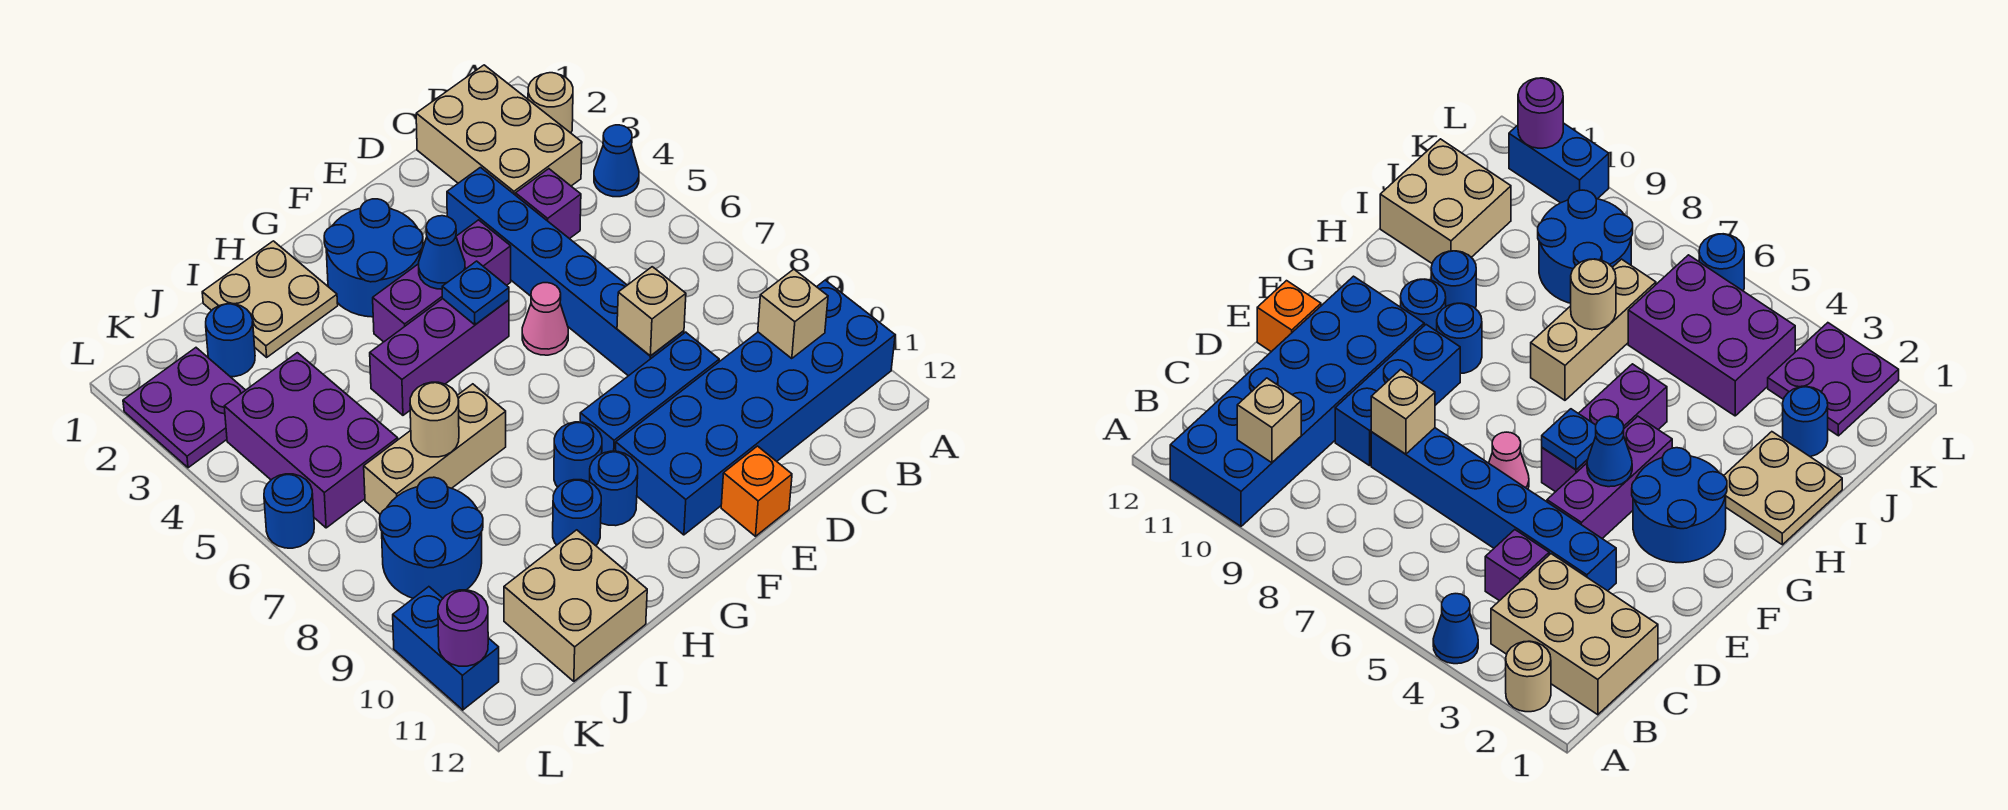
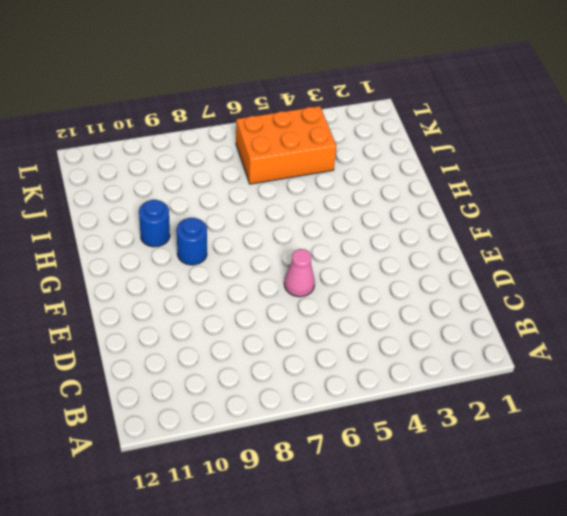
orange brick J4:K6 level 1 -> purple brick J4:K6 level 1
none -> tan round brick A2 level 1
none -> blue cone A4 level 1
none -> blue brick A10:F11 level 1
none -> tan brick B1:C3 level 1

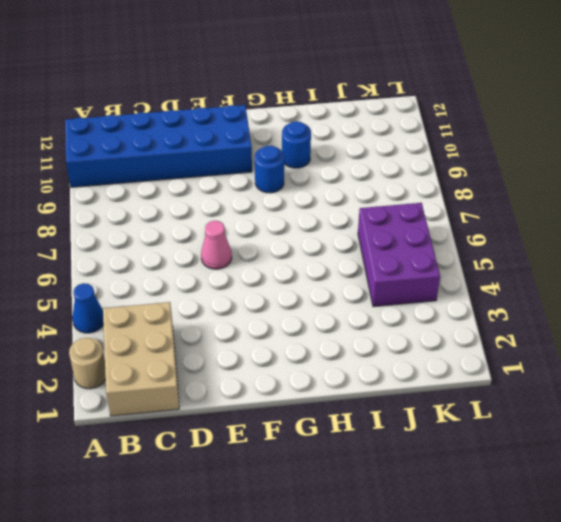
none -> purple brick C4 level 1
none -> blue brick D3:D8 level 1
none -> blue brick D9:F9 level 1
none -> purple brick E4:G4 level 1

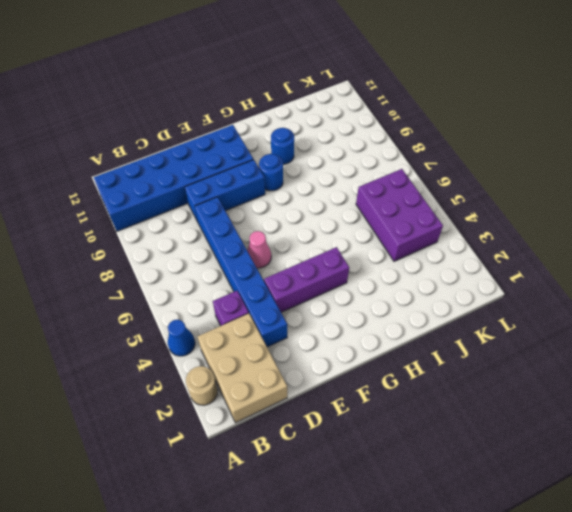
none -> orange brick E12 level 1
none -> blue round brick F2:G3 level 1
none -> purple brick F5:H5 level 1
none -> blue round brick G10 level 1

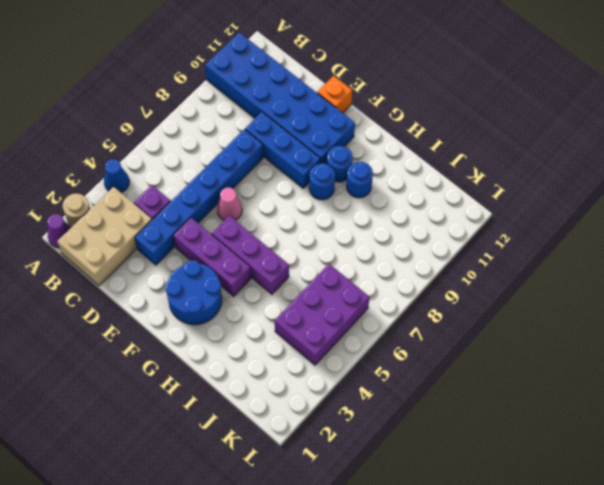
purple cone A1 level 1 -> none
none -> tan plate H1:I2 level 1
none -> tan brick H7:J7 level 1
none -> tan brick I11:J12 level 1
none -> blue round brick J2 level 1

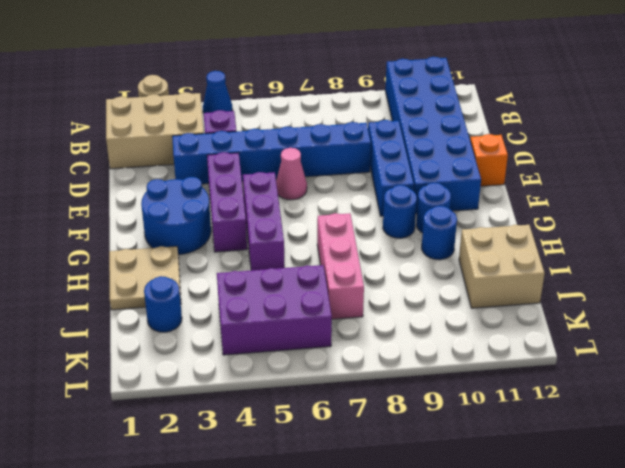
pink brick H7:J7 level 1 -> tan brick H7:J7 level 1
none -> blue round brick J8:K9 level 1
none -> purple plate K2:L3 level 1
none -> blue round brick L6 level 1
none -> blue brick L10:L11 level 1

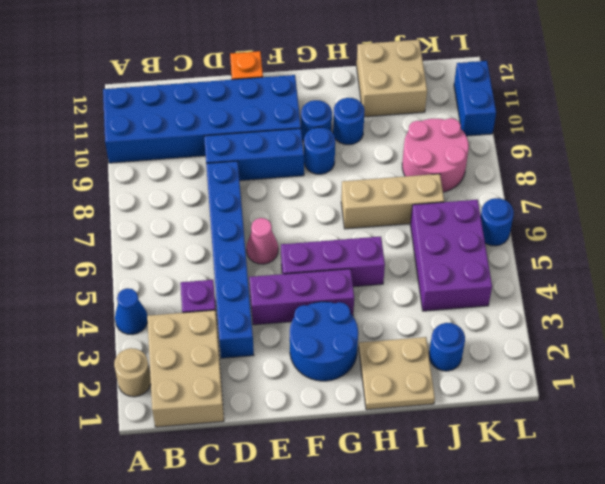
pink round brick J8:K9 level 1 -> blue round brick J8:K9 level 1
none -> purple plate K2:L3 level 1
none -> tan brick B10 level 2
none -> tan brick D8 level 2
none -> blue cone F4 level 2

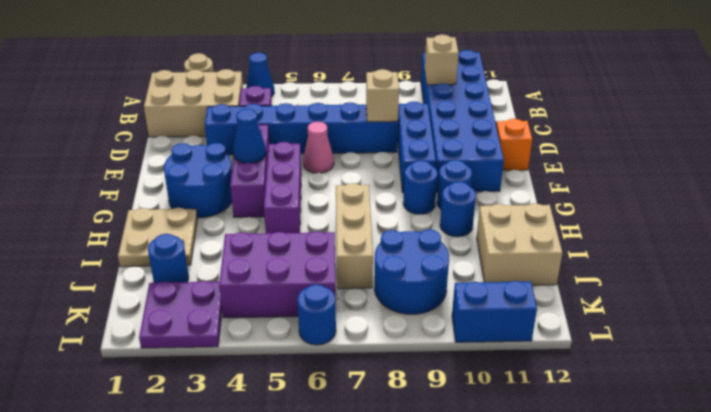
none -> blue plate F5 level 2
none -> tan round brick I7 level 2
none -> purple round brick L11 level 2

